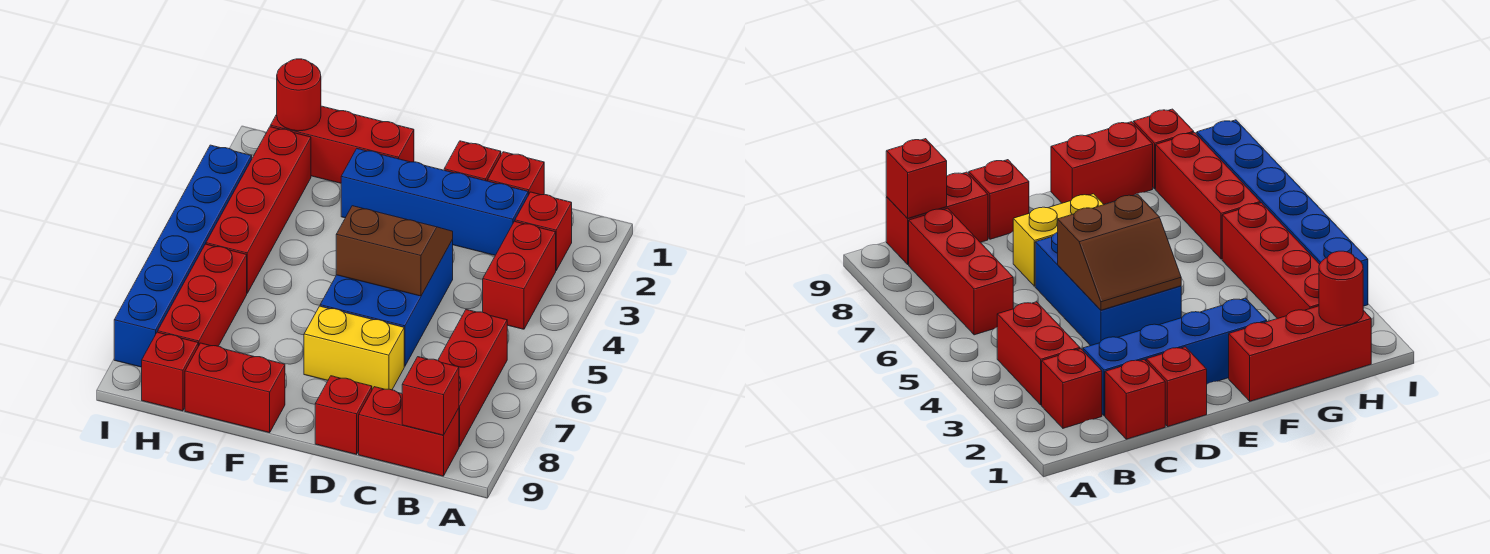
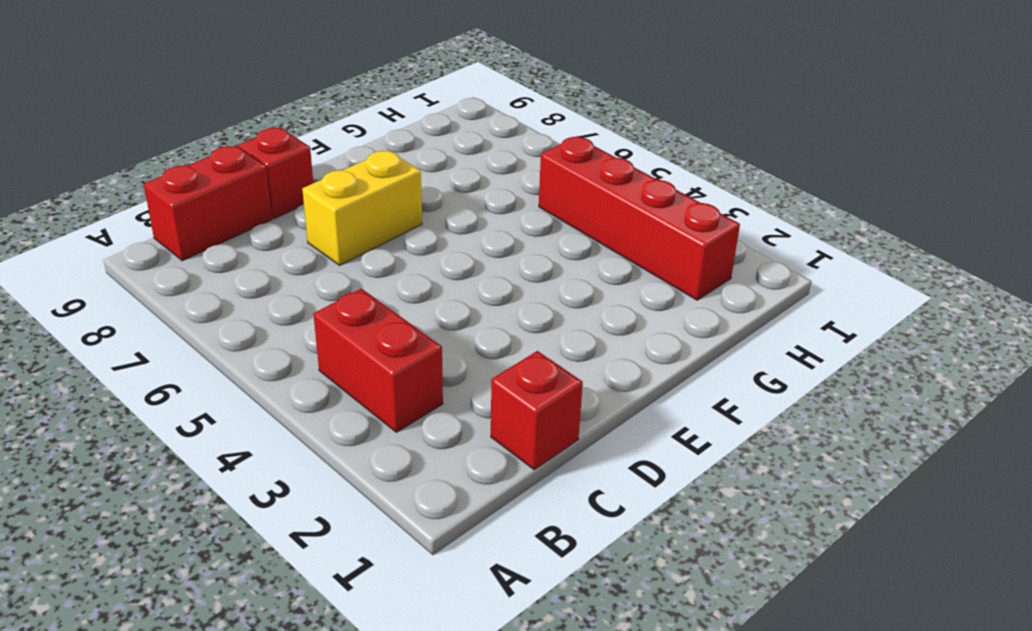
none -> red brick B2 level 1
none -> red brick B6:B8 level 1
none -> blue brick C2:F2 level 1

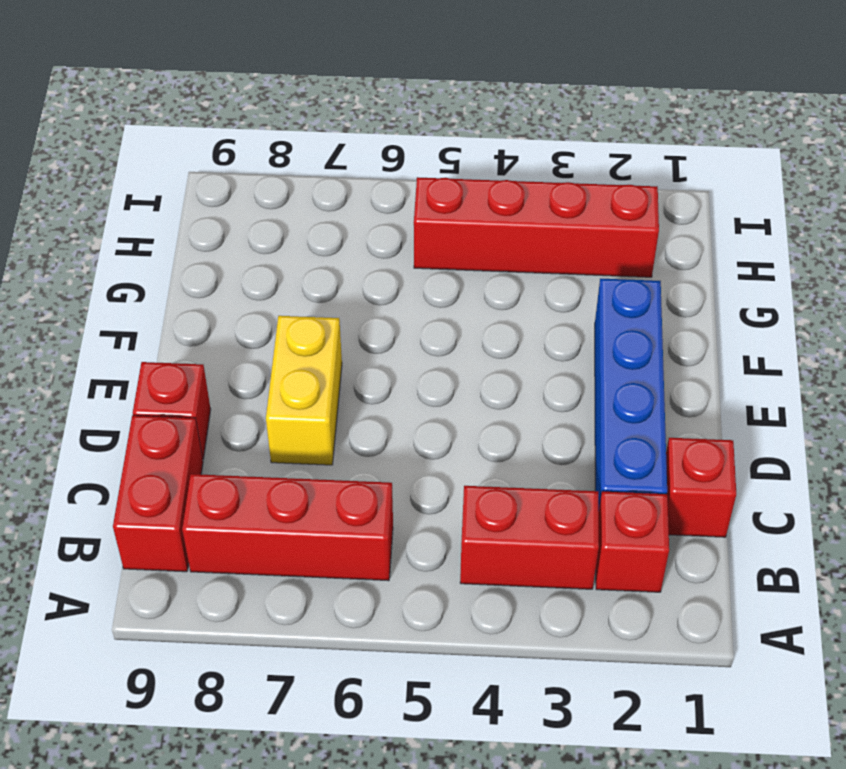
none -> red brick D1 level 1
none -> blue brick D4:E6 level 1
none -> red brick F1:H1 level 1

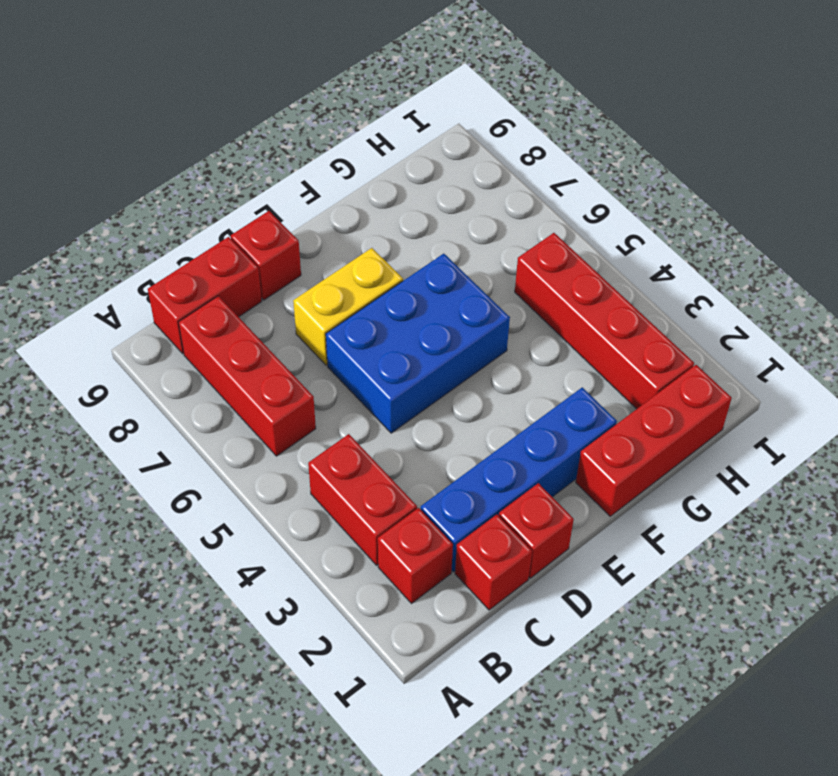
blue brick D5:F6 level 1 -> blue brick D4:E6 level 1
none -> red brick F9:G9 level 1
none -> red brick H6:H8 level 1
none -> red brick H9 level 1

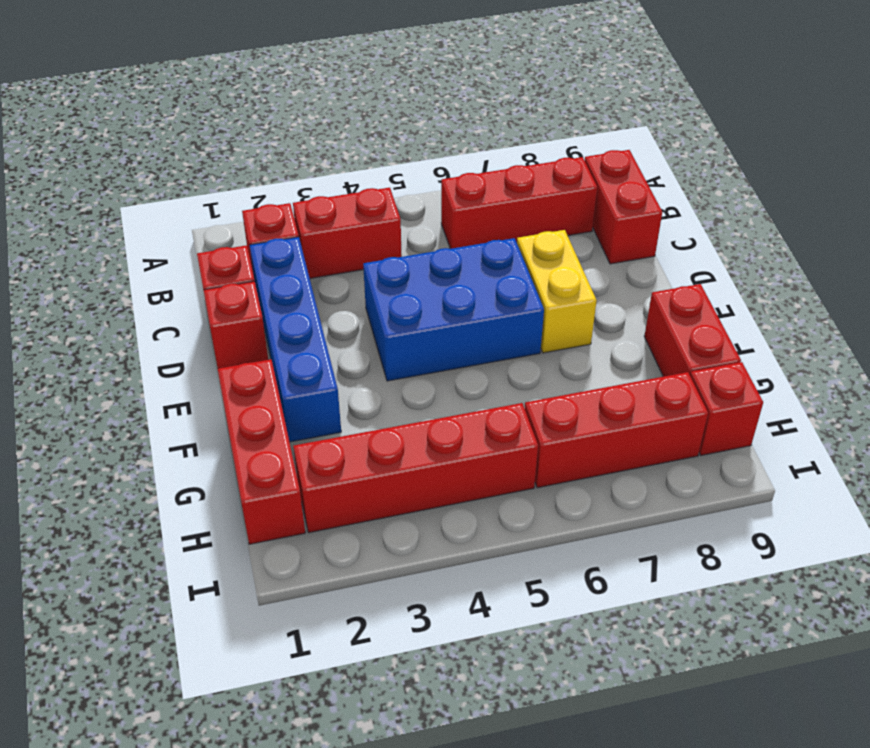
none -> red brick D9 level 1
none -> blue brick I3:I8 level 1
none -> red brick B9 level 2

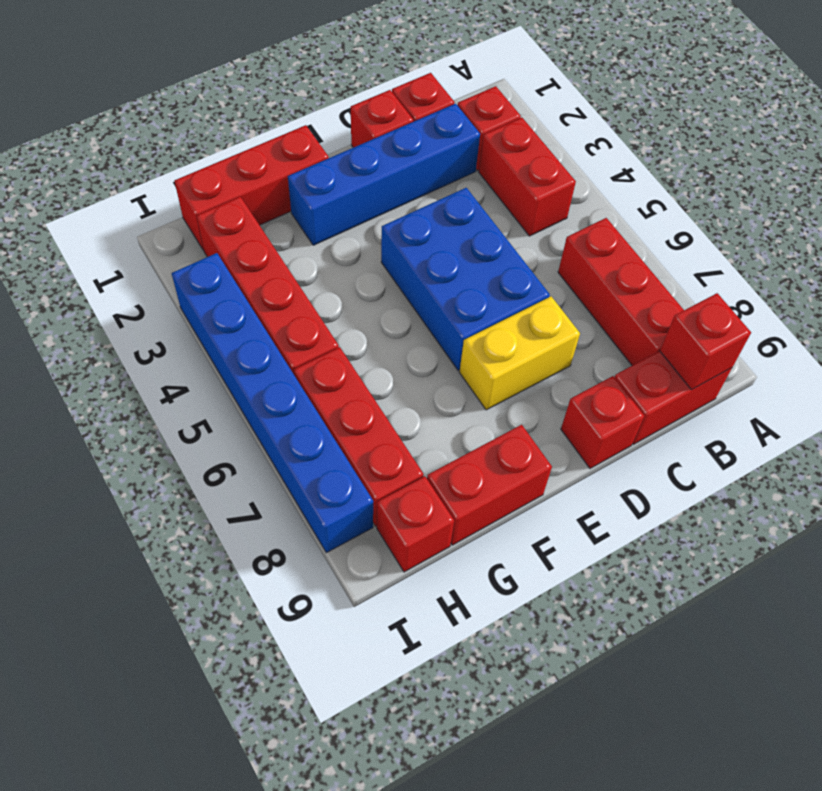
none -> brown slope D4:E5 level 2 top 5
none -> red round brick H1 level 2

